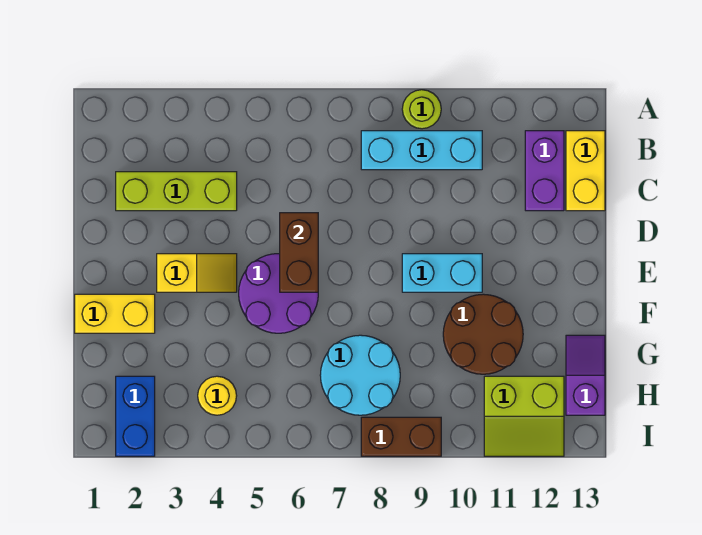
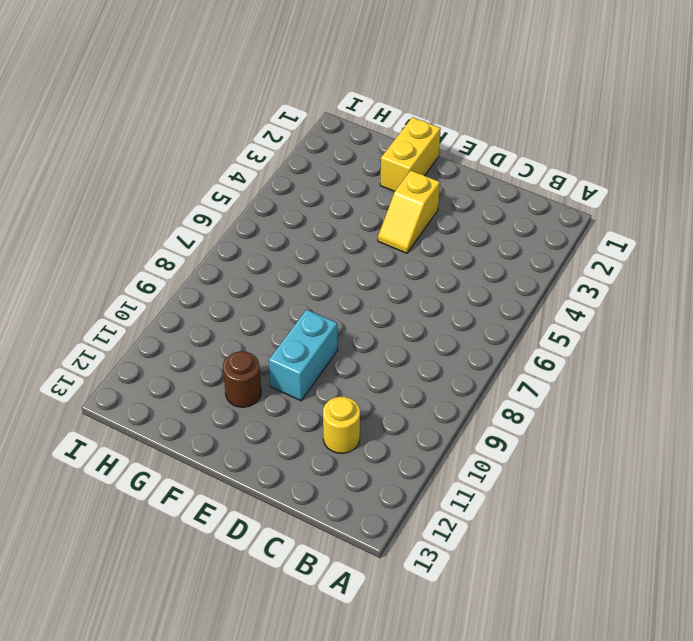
yellow round brick C11 level 1 -> yellow round brick H4 level 1
brown round brick F11 level 1 -> brown round brick F10:G11 level 1
none -> lime round brick A9 level 1
none -> cyan brick B8:B10 level 1
none -> purple brick B12:C12 level 1

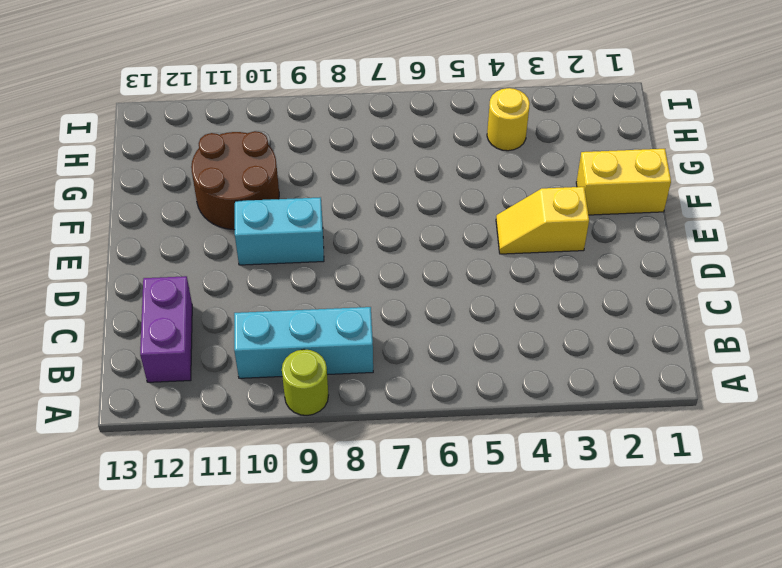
none -> yellow brick B13:C13 level 1
none -> lime brick C2:C4 level 1
none -> purple round brick E5:F6 level 1

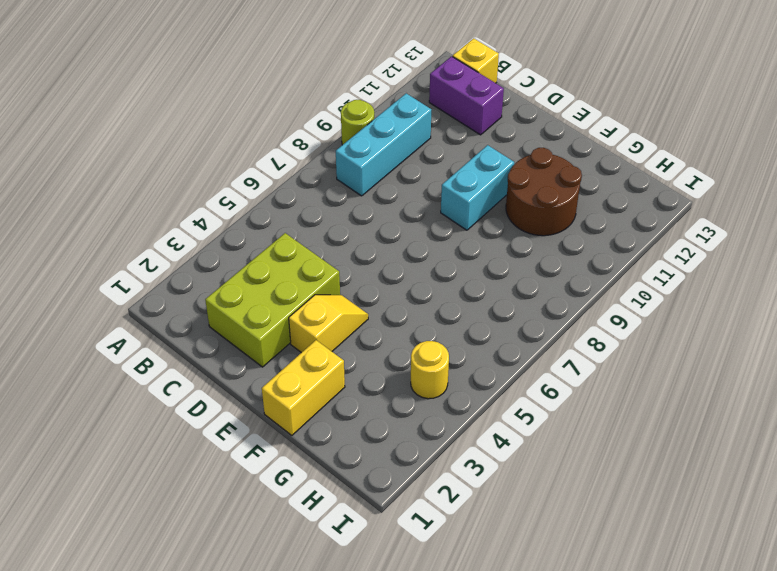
yellow brick B13 level 1 -> yellow brick B13:C13 level 1
lime brick C2:D4 level 1 -> lime brick C2:C4 level 1
none -> purple round brick E5:F6 level 1
none -> cyan round brick G7:H8 level 1
none -> purple slope G13:H13 level 1 top H

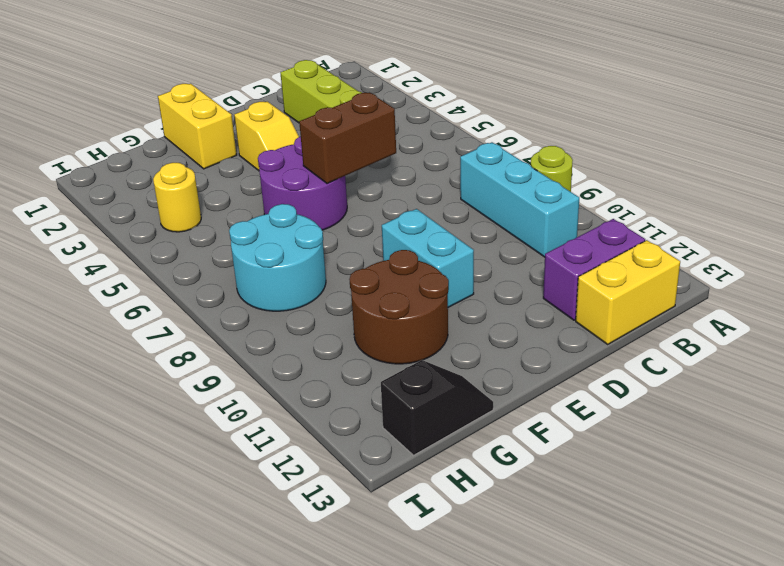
black slope G13:H13 level 1 top H -> purple slope G13:H13 level 1 top H
none -> blue brick H2:I2 level 1
none -> lime slope H11:I12 level 1 top H
none -> brown brick I8:I9 level 1

